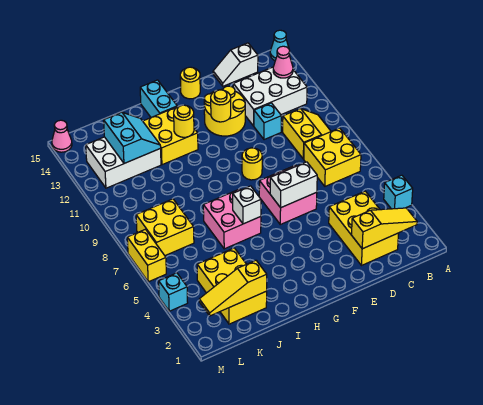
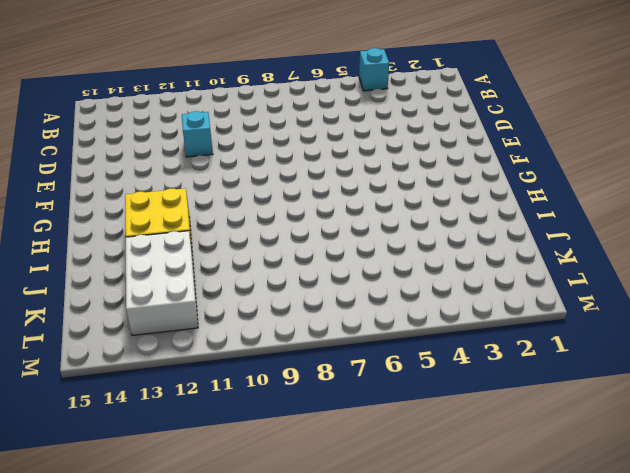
none -> cyan cone A15 level 1
none -> yellow brick B7:C8 level 1
none -> yellow slope B9:C10 level 1 top C

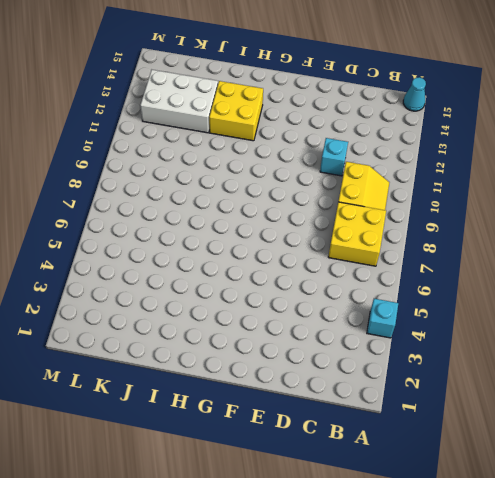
none -> white brick B12:D13 level 1
none -> yellow brick C2:D4 level 1
none -> white slope C15:D15 level 1 top C

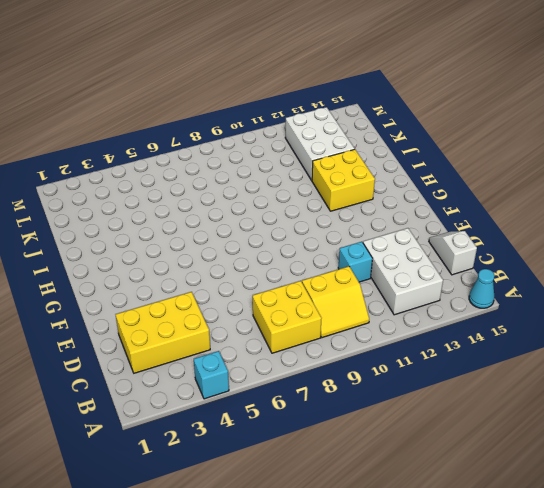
none -> pink brick E6:F7 level 1
none -> yellow round brick E12:F13 level 1
none -> yellow round brick F9 level 1

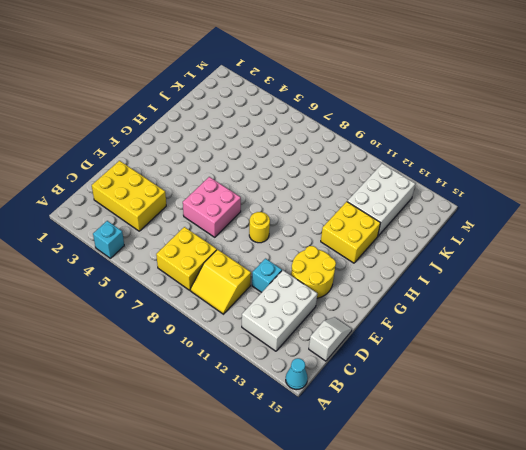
none -> yellow round brick F15 level 1
none -> pink brick H6:I7 level 1
none -> cyan brick H14:H15 level 1

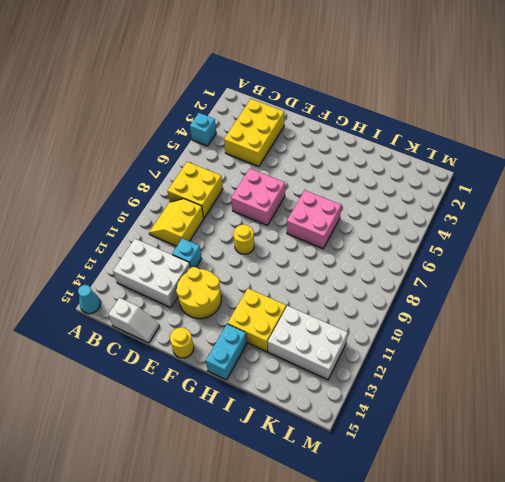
none -> yellow brick J2:K4 level 1
none -> yellow brick K7:L8 level 1
none -> cyan brick M4 level 1

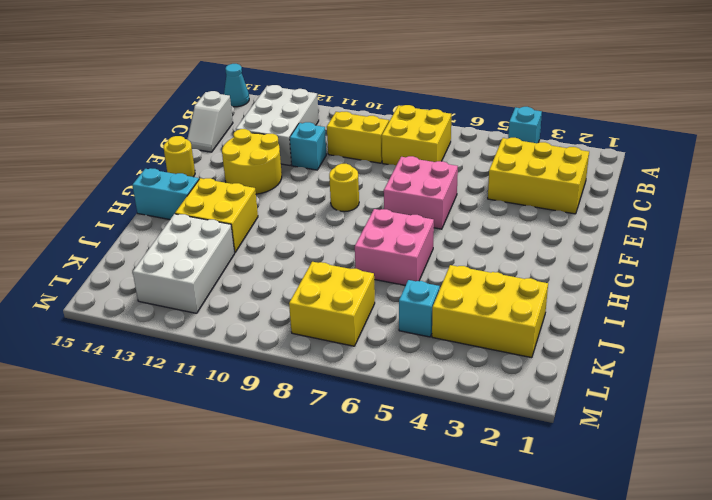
cyan brick K5 level 1 -> cyan brick M4 level 1
none -> yellow brick M6:M7 level 1
none -> pink cone M15 level 1
none -> yellow slope B2:D2 level 2 top D

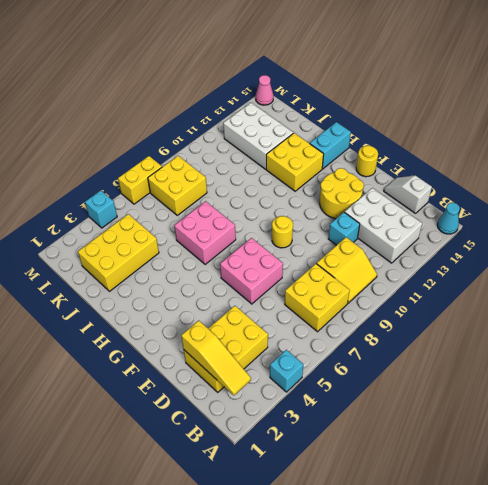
none -> pink cone B13 level 2
none -> white brick E6:F6 level 2
none -> yellow round brick F12 level 2

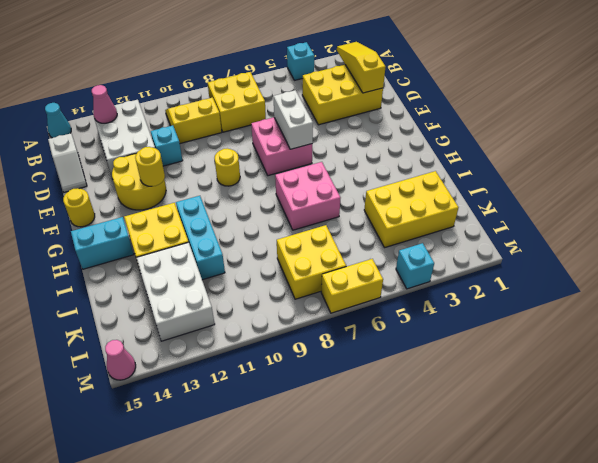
cyan brick H11:J11 level 1 -> none
none -> white brick H6 level 2
none -> yellow round brick H12 level 2
none -> yellow slope J2:L2 level 2 top J

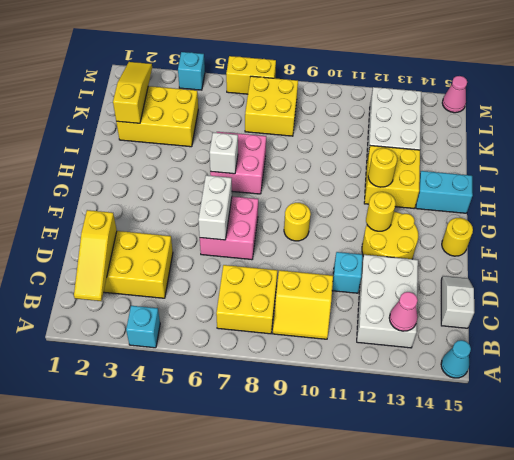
none -> cyan slope J12:K13 level 2 top K

